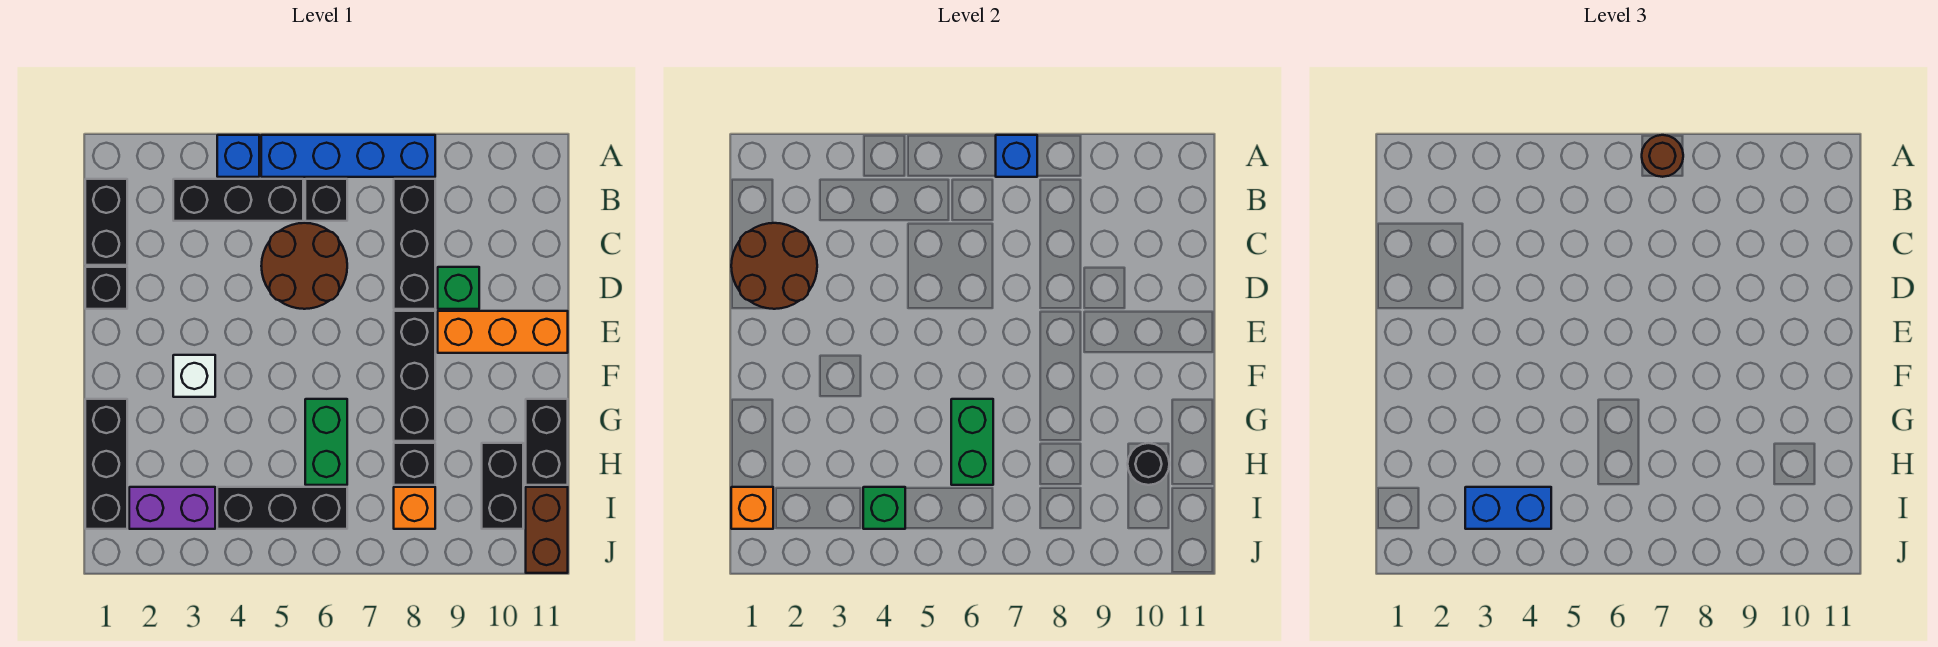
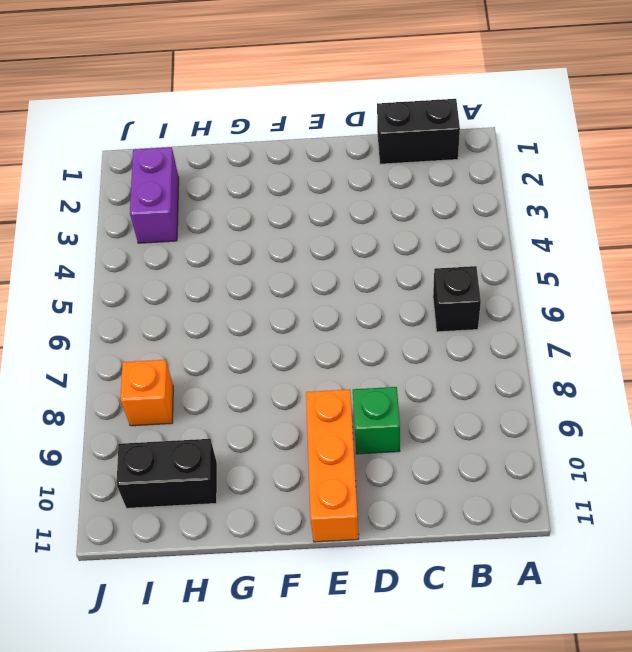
none -> blue brick A4 level 1
none -> blue brick A5:A8 level 1
none -> black brick B3:B5 level 1

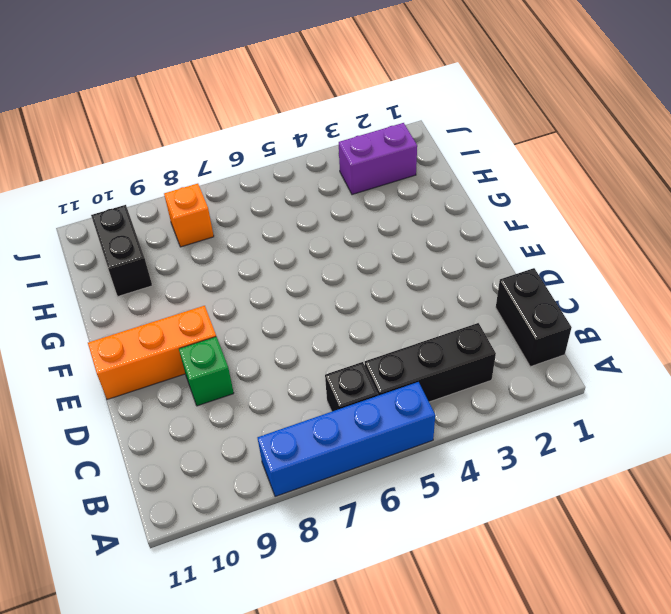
none -> blue brick A4 level 1
none -> black brick B8:D8 level 1
none -> brown round brick C5:D6 level 1

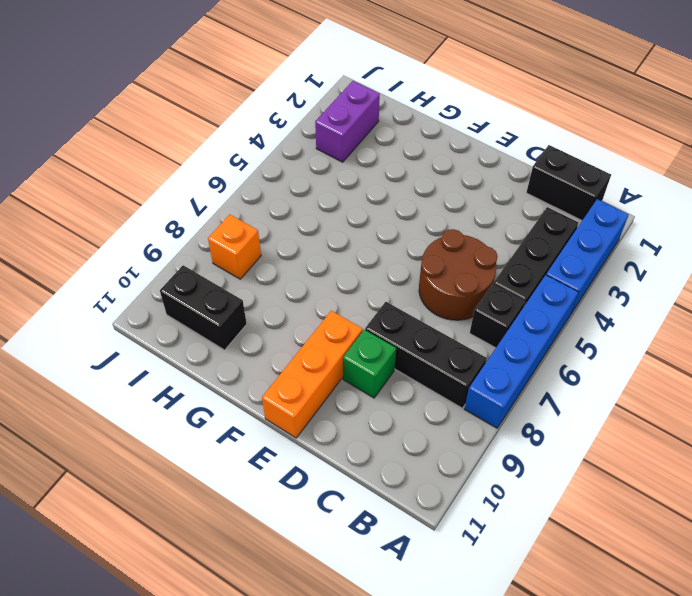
blue brick A2:A4 level 1 -> blue brick A4 level 1
none -> black brick D1 level 1
none -> black brick E8:G8 level 1
none -> white brick F3 level 1

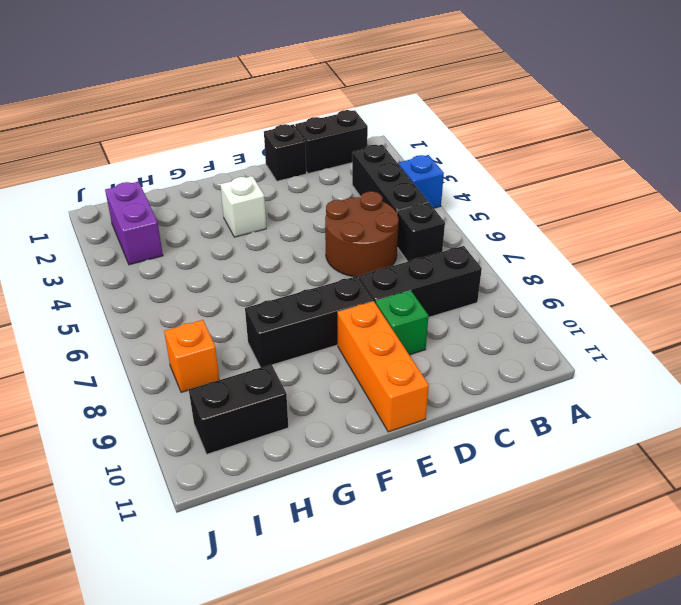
none -> blue brick A5:A8 level 1
none -> black brick G1:I1 level 1
none -> green brick G6:H6 level 1

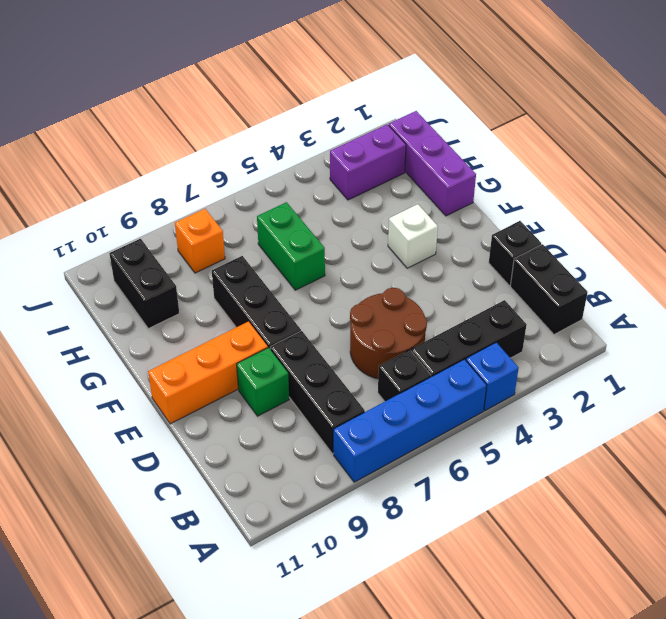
purple brick G1:I1 level 1 -> black brick G1:I1 level 1
none -> black brick G11:H11 level 1
none -> black brick H8 level 1
none -> black brick I4:I6 level 1

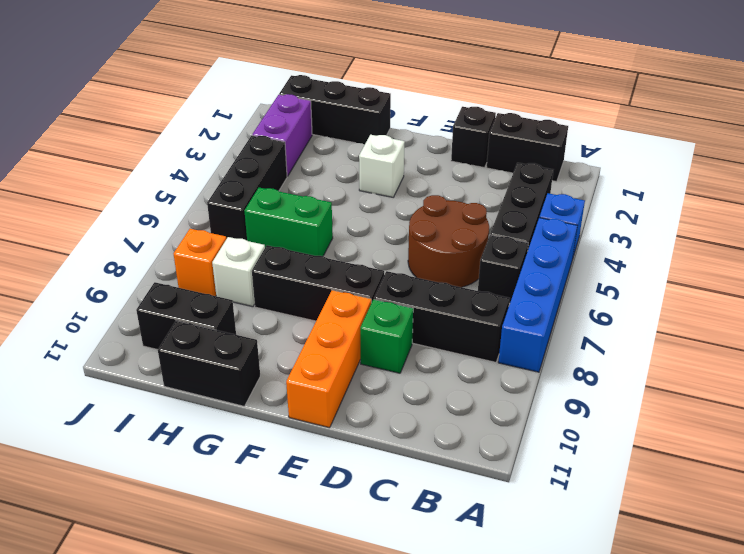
white brick H8 level 1 -> black brick H8 level 1
none -> brown brick I11:J11 level 1
none -> blue brick A7 level 2
none -> brown round brick C1:D2 level 2

